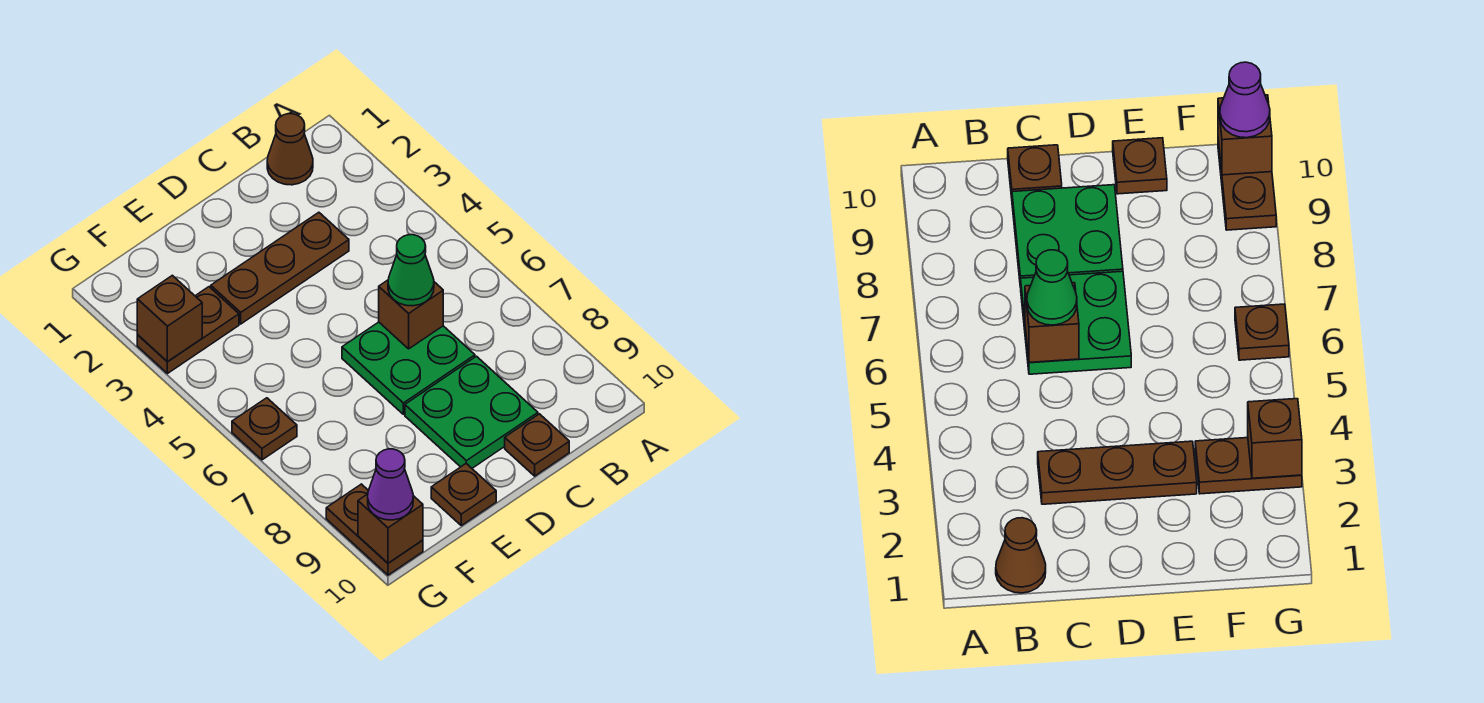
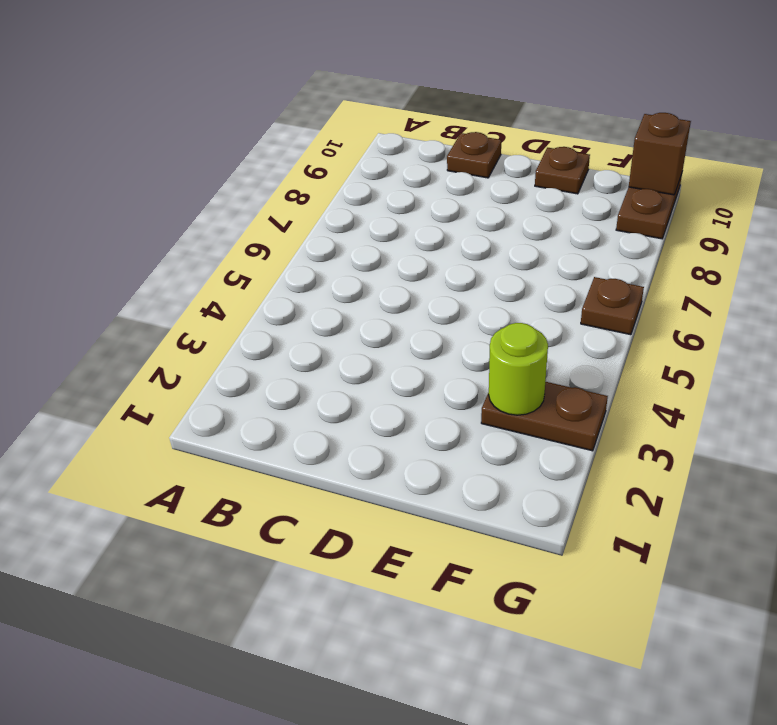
lime round brick F3 level 2 -> none
none -> brown cone B1 level 1
none -> brown plate C3:E3 level 1
none -> green plate C6:D7 level 1

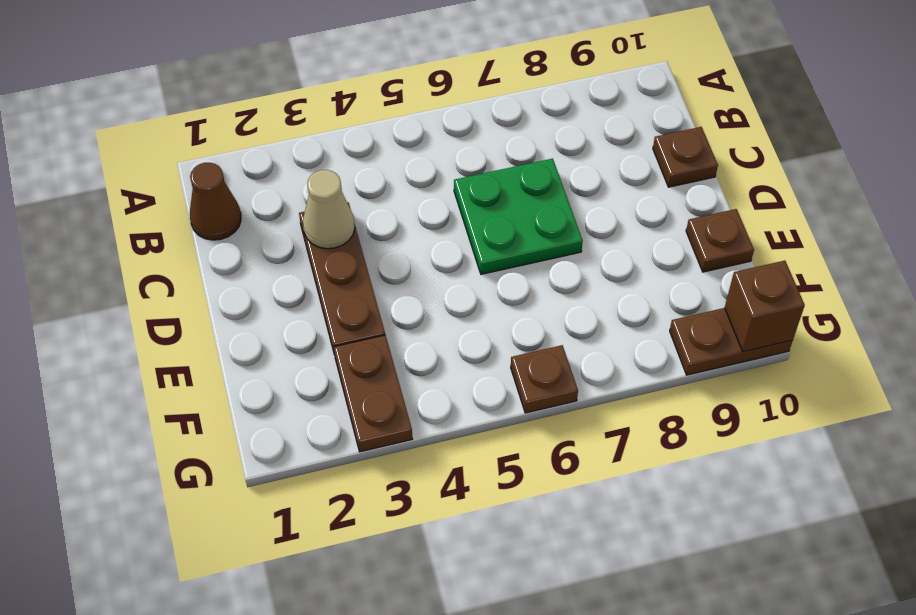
tan cone C3 level 2 -> none
none -> green plate C8:D9 level 1
none -> brown brick C6 level 2
none -> brown brick G3 level 2

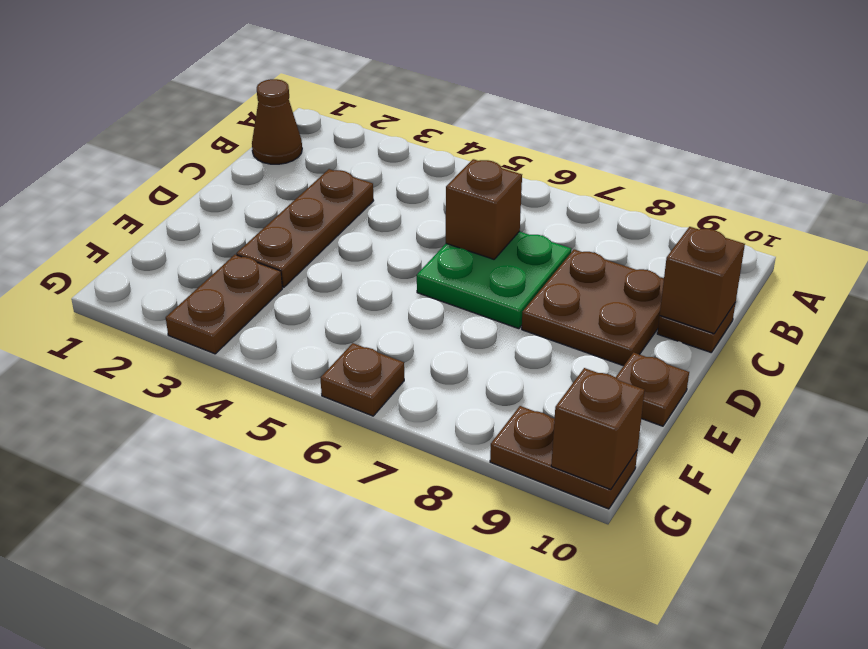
brown plate C8:D9 level 1 -> green plate C8:D9 level 1
brown brick C10 level 2 -> brown brick G3 level 2
none -> green cone C6 level 3
none -> purple cone G10 level 3

